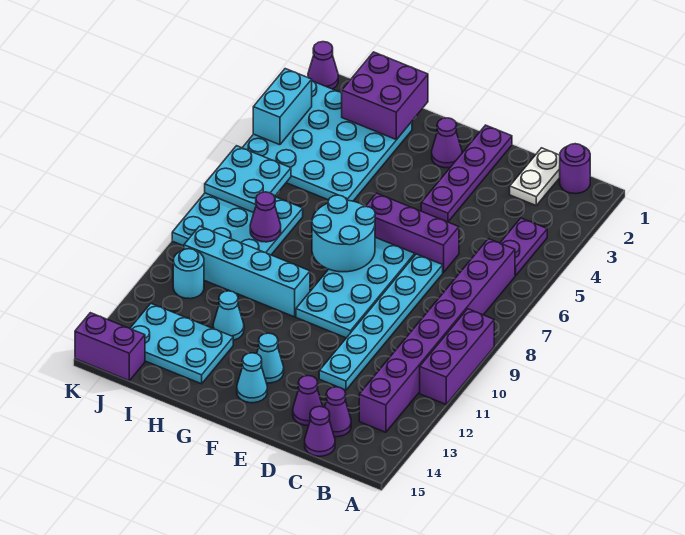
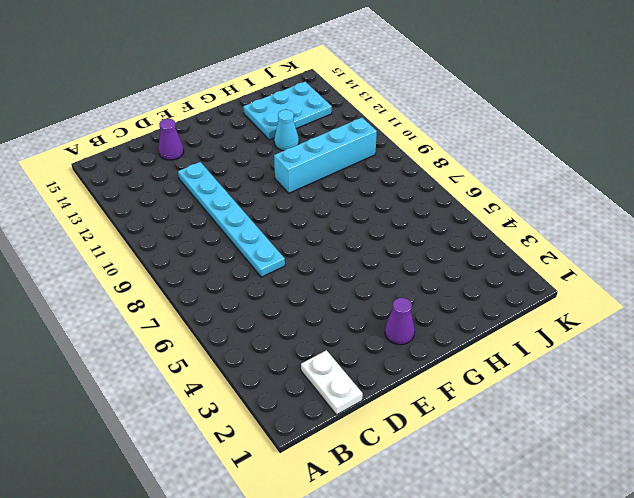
none -> purple brick A9:A11 level 1
none -> purple round brick B1 level 1
none -> purple plate B4:B5 level 1

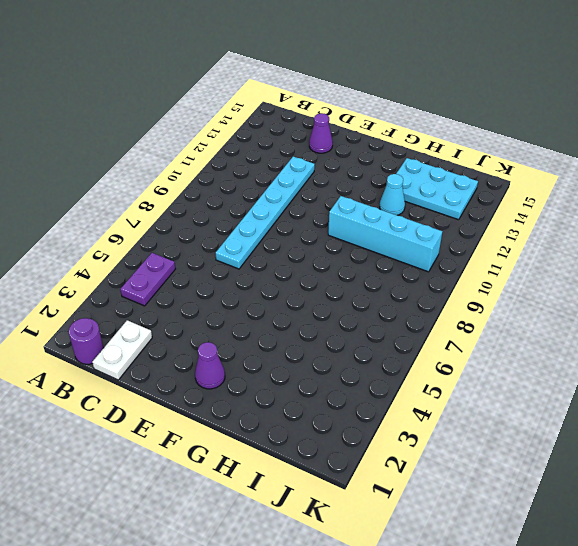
none -> purple brick A9:A11 level 1
none -> purple brick B6:B13 level 1
none -> purple cone C14 level 1

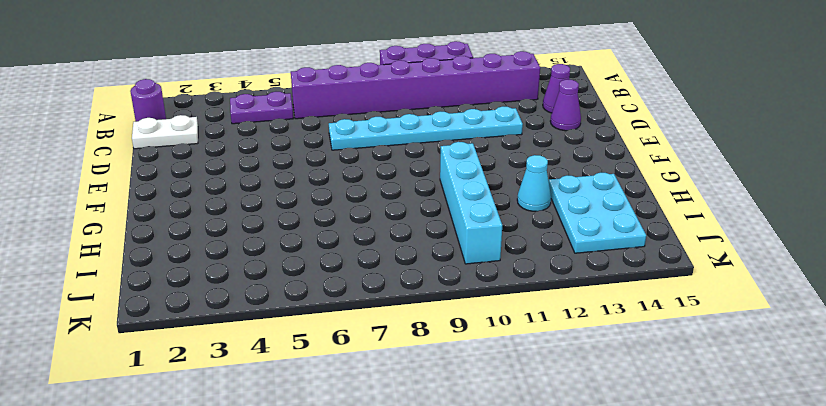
none -> purple cone C15 level 1
none -> purple brick D6:F6 level 1
none -> purple plate E1:E4 level 1

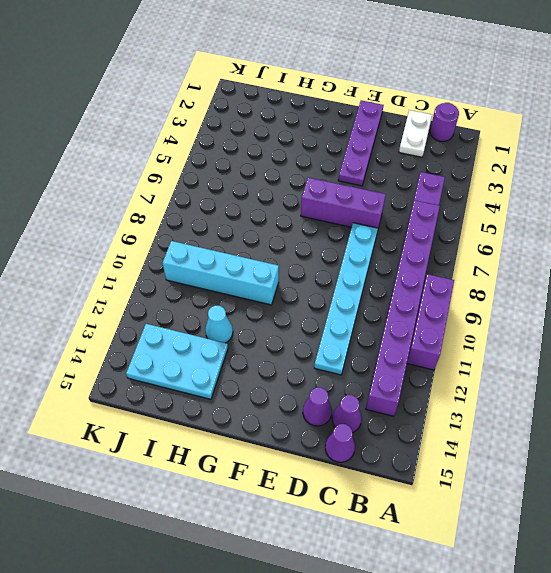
none -> cyan plate E7:F10 level 1
none -> purple cone F2 level 1
none -> cyan cone F13 level 1

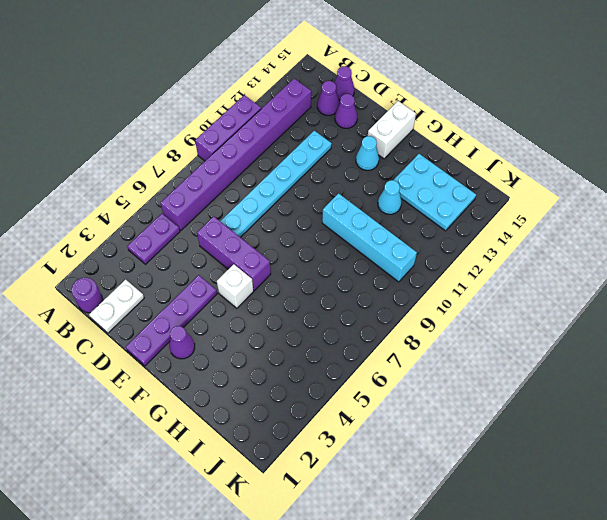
white brick F5 level 1 -> none
white brick F14:F15 level 1 -> cyan cone F14 level 1
none -> cyan plate E7:F10 level 1
none -> cyan plate H2:K5 level 1
none -> cyan plate I7:K9 level 1

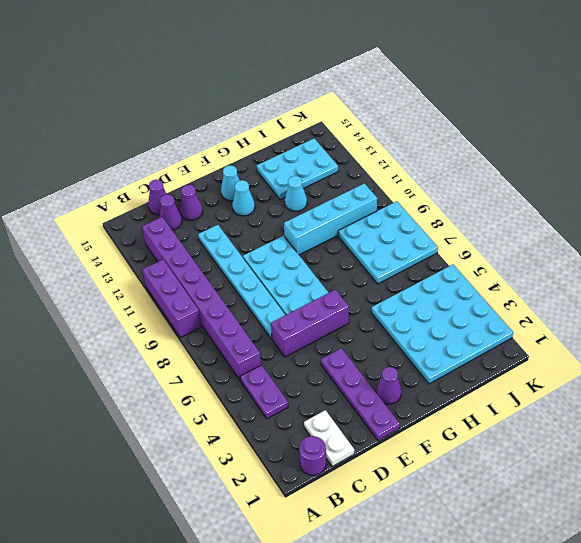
none -> cyan round brick J11 level 1
none -> purple brick J15:K15 level 1
none -> purple cone K1 level 1

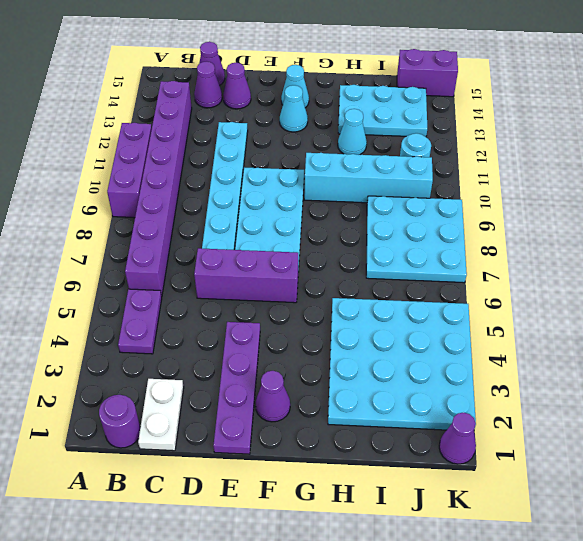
none -> cyan round brick F7:G8 level 2
none -> purple brick H1:I2 level 2
none -> purple cone I8 level 2

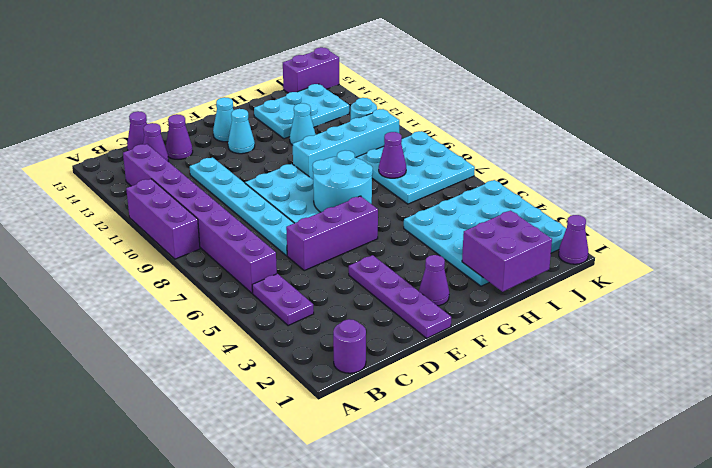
none -> white plate C1:C2 level 1
none -> cyan plate J6:K7 level 2
none -> cyan brick K3:K4 level 2

